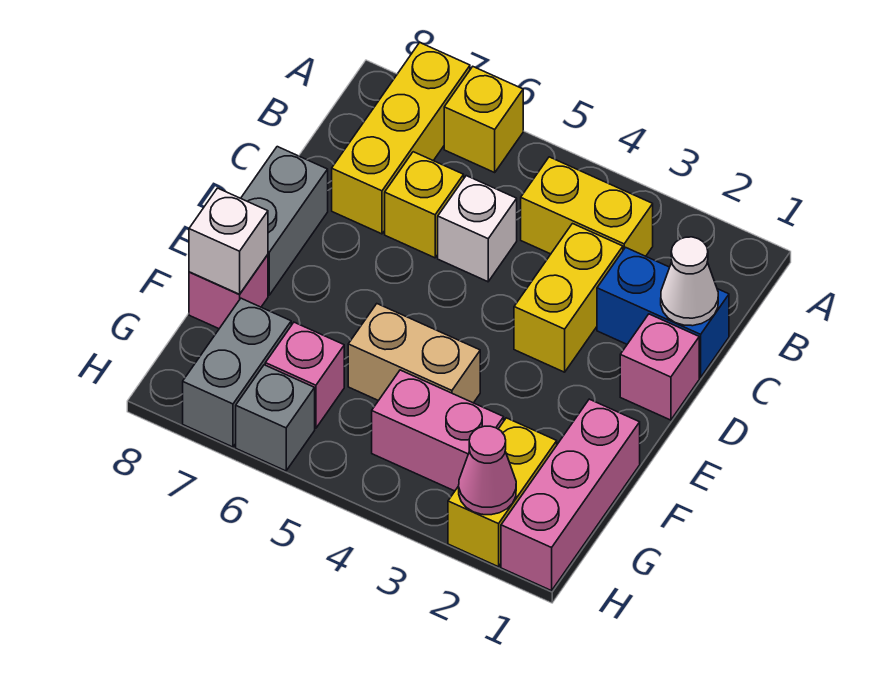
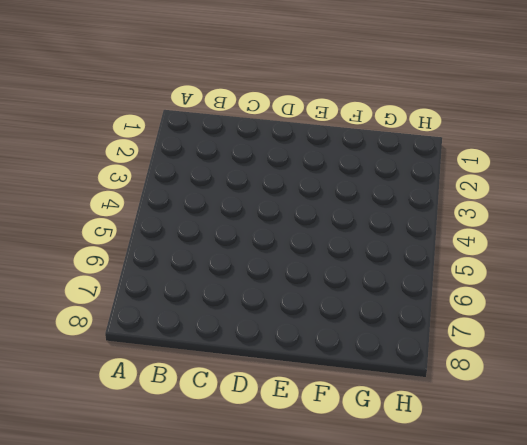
none -> yellow brick A6 level 1
none -> yellow brick A7:C7 level 1
none -> yellow brick B3:B4 level 1

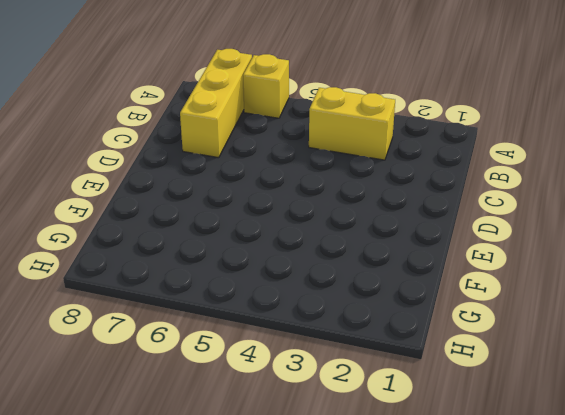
none -> blue brick C1:C2 level 1
none -> yellow brick C3:D3 level 1
none -> white brick C5 level 1

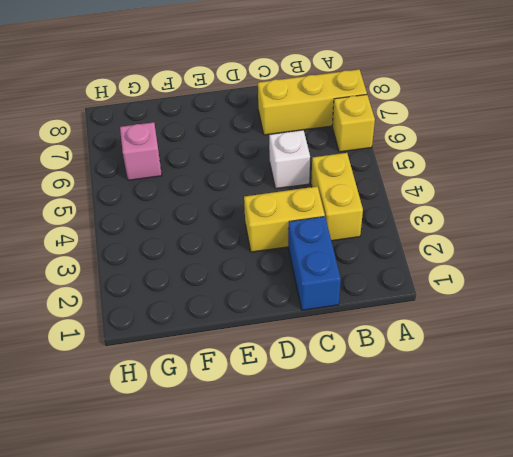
none -> yellow brick C6 level 1
none -> pink brick D1 level 1
none -> grey brick D8:E8 level 1

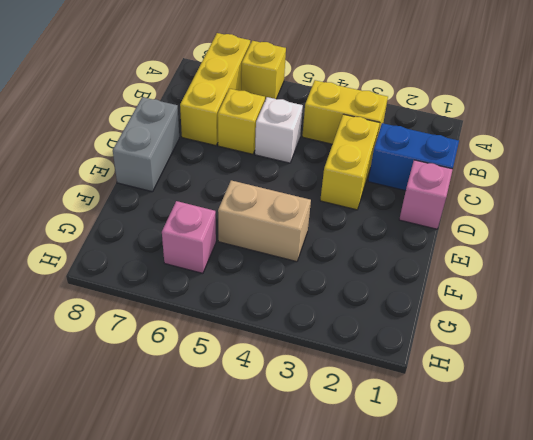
none -> pink brick F1:H1 level 1
none -> pink brick F8 level 1
none -> yellow brick G2:H2 level 1

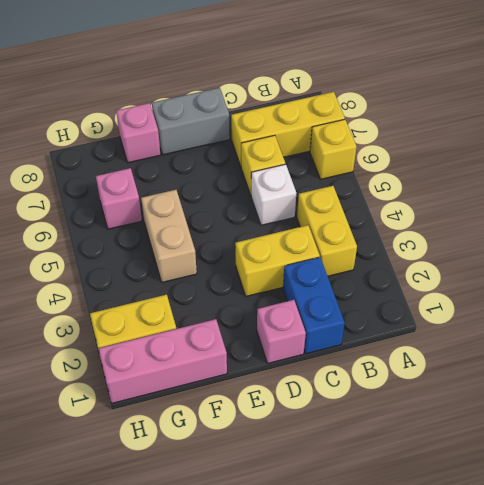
none -> pink brick G3:G4 level 1
none -> grey brick G7:H7 level 1
none -> grey brick H6 level 1

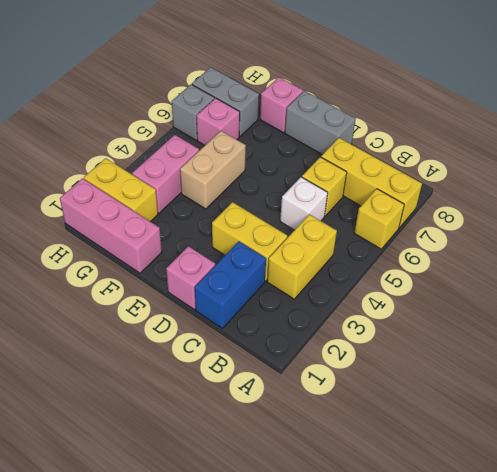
none -> white cone C1 level 2
none -> white brick F8 level 2
none -> pink cone H2 level 2

